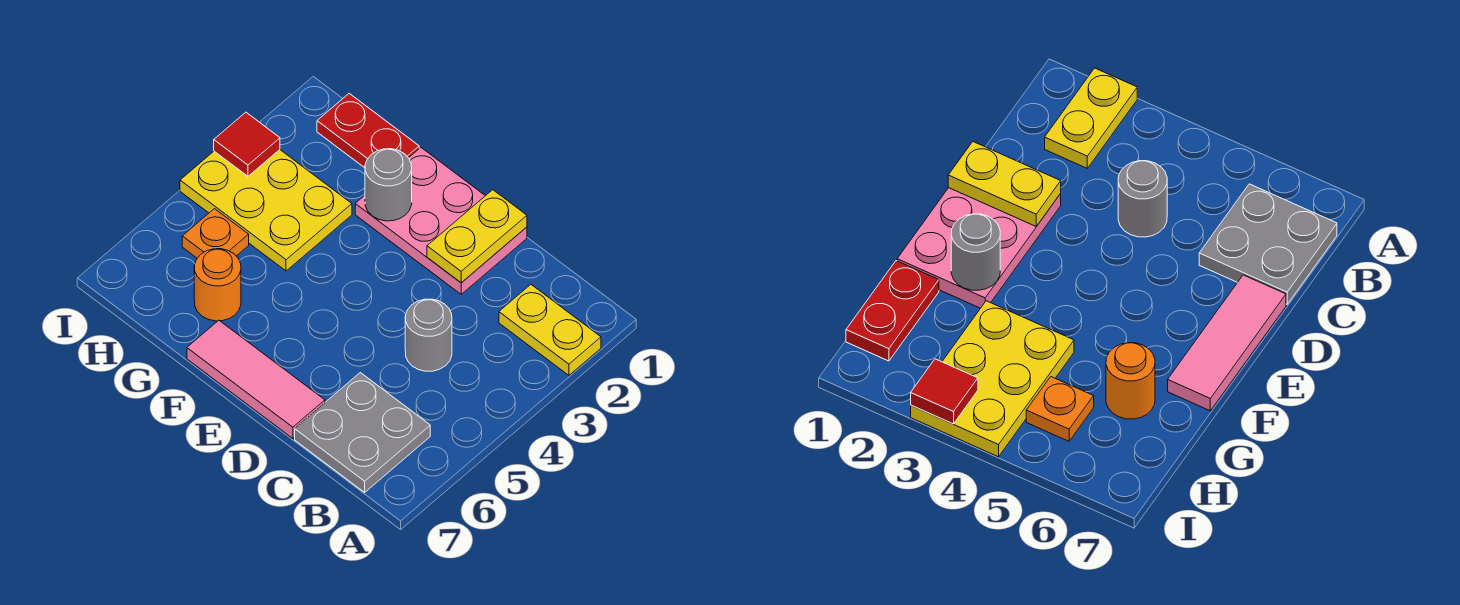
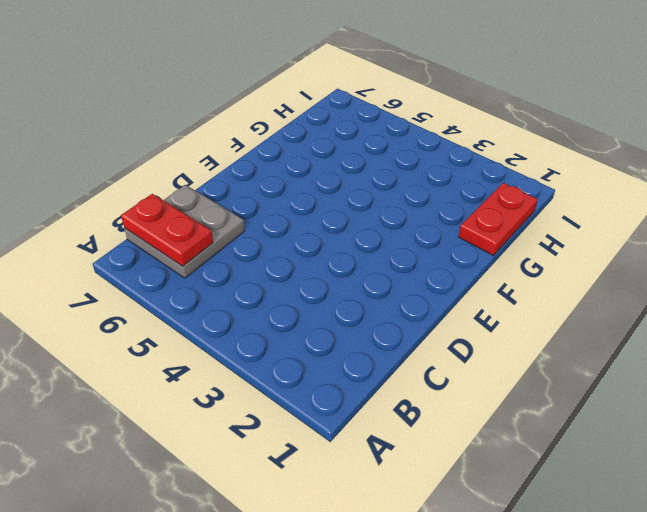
red plate B6:B7 level 2 -> none
none -> yellow plate A2:B2 level 1
none -> grey round brick C4 level 1
none -> pink plate D1:F2 level 1

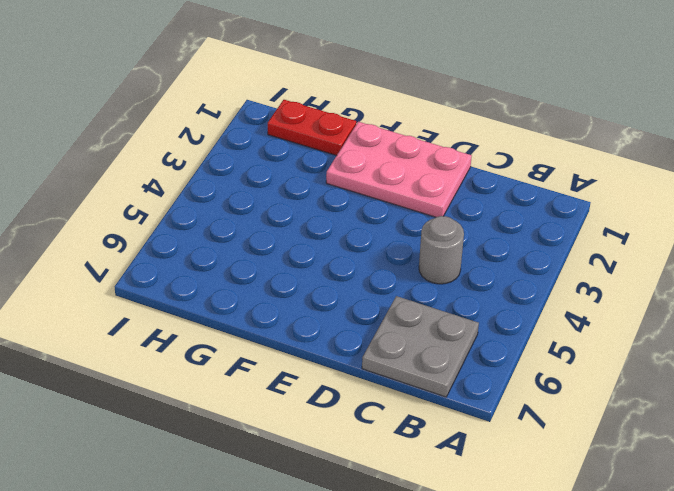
none -> yellow plate A2:B2 level 1
none -> pink tile D7:F7 level 1
none -> yellow plate G3:I4 level 1

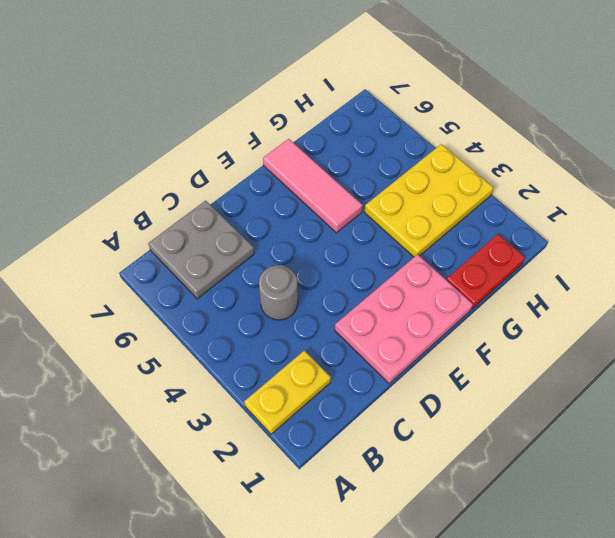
pink tile F5:F7 level 1 -> pink tile D7:F7 level 1
none -> orange round brick G6 level 1
none -> orange plate H5 level 1
none -> yellow plate D1:D2 level 2

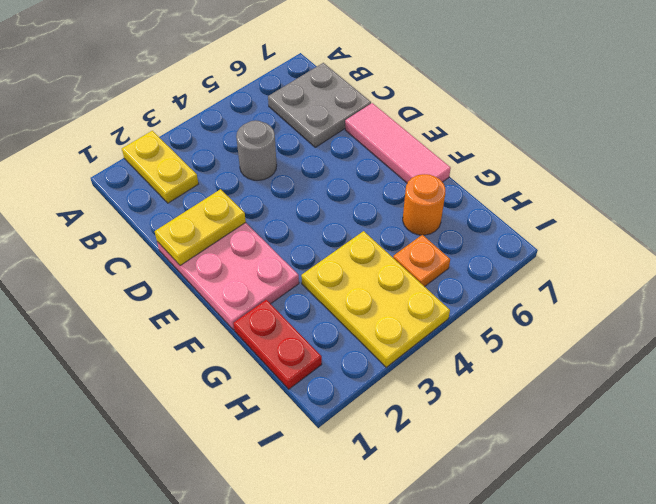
none -> grey round brick F2 level 2
none -> red tile I3 level 2

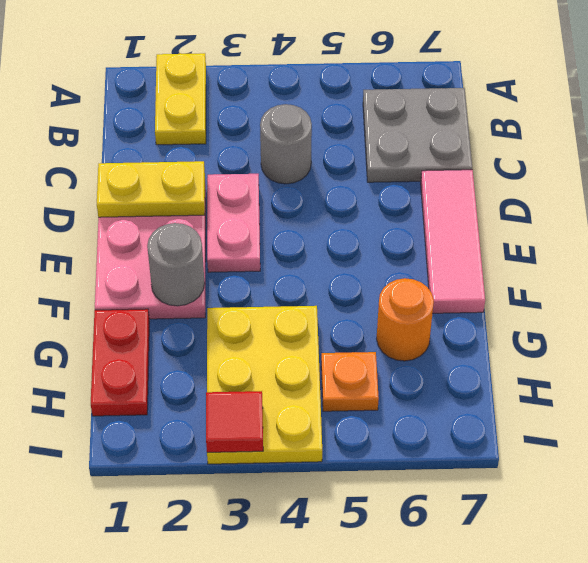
pink plate D3:E3 level 1 -> none

